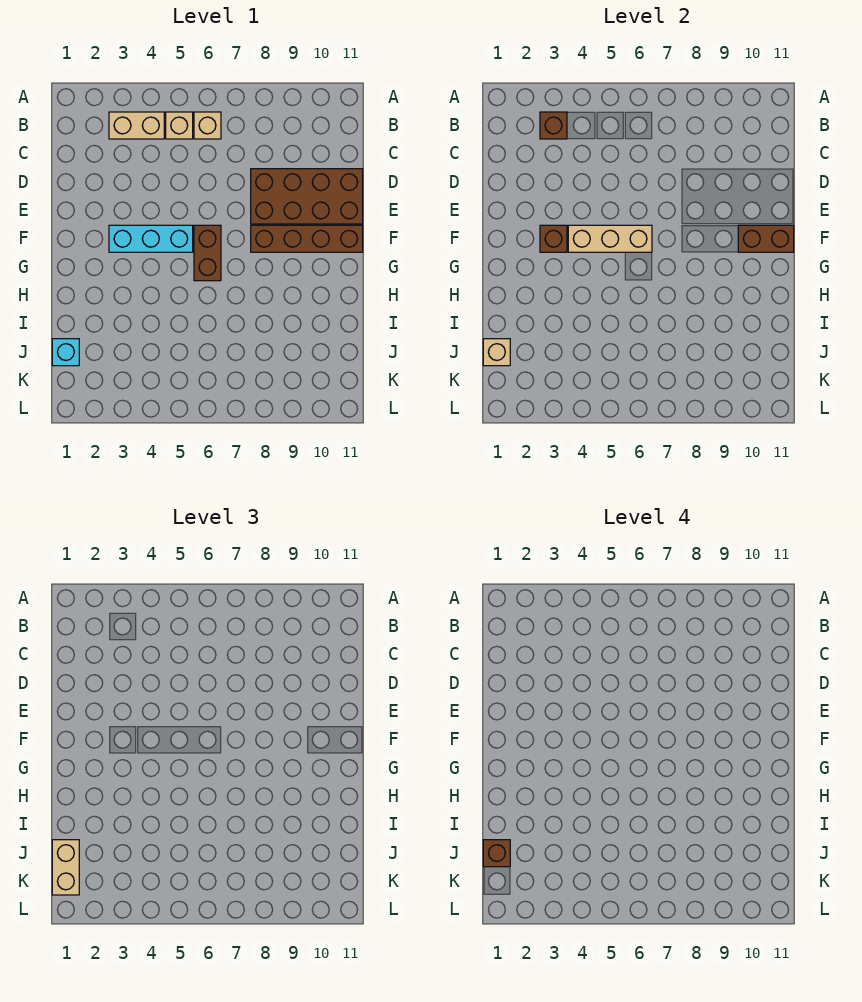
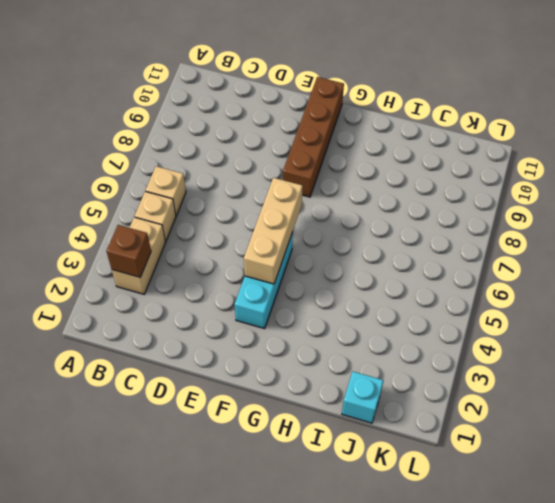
none -> brown brick D8:E11 level 1
none -> brown brick F6:G6 level 1
none -> brown brick F3 level 2

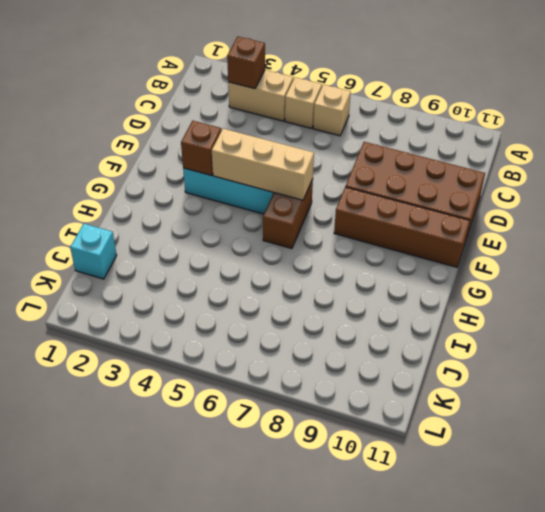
none -> brown brick F10:F11 level 2
none -> tan brick J1 level 2
none -> tan brick J1:K1 level 3

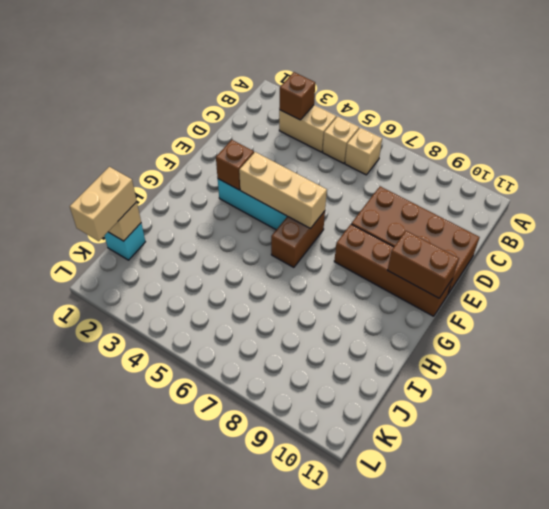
none -> brown brick J1 level 4

